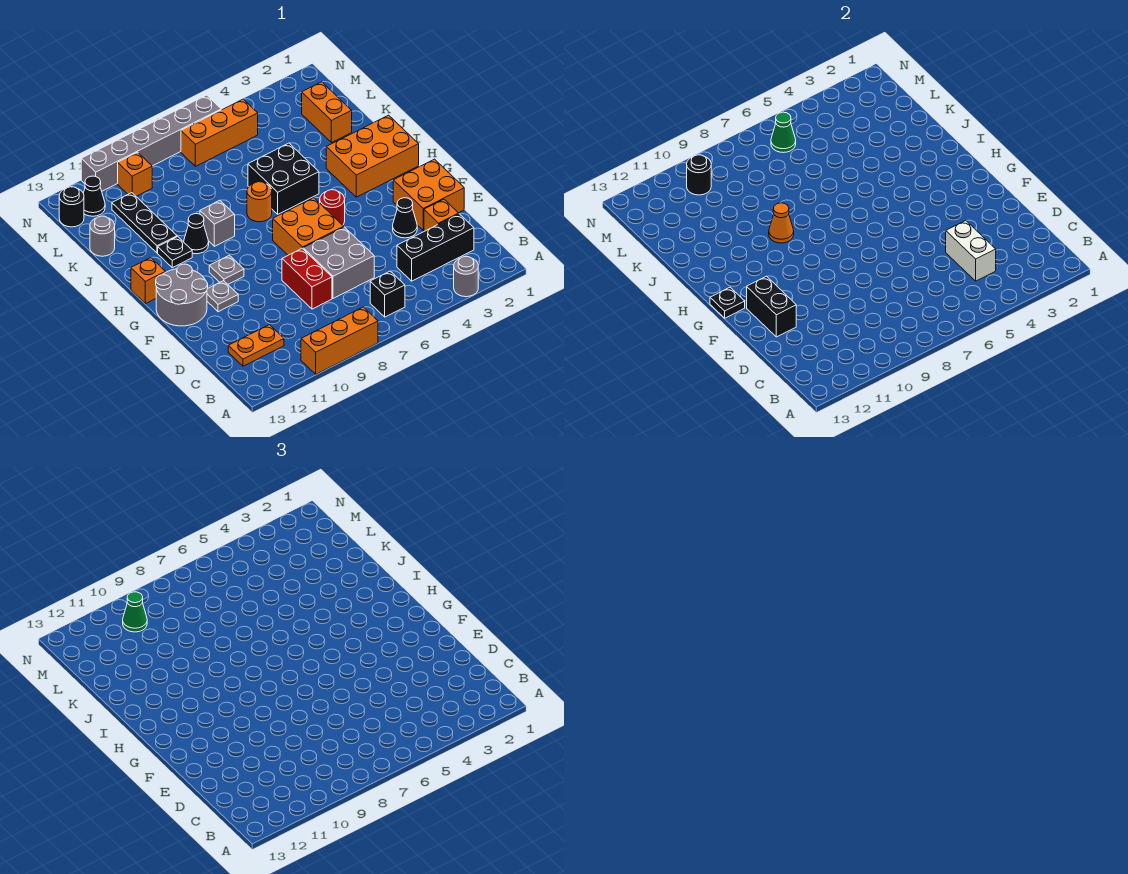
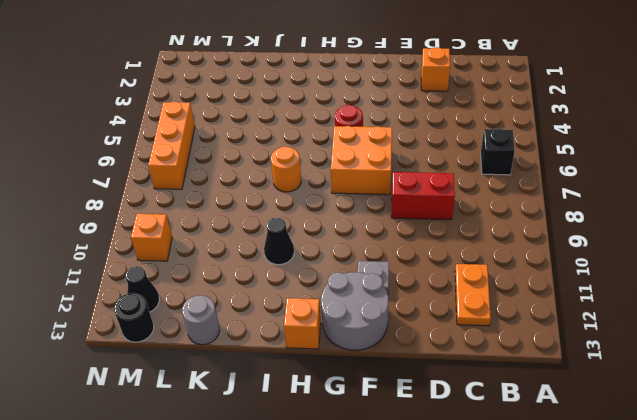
none -> grey round brick A3 level 1
none -> orange brick A8:A10 level 1
none -> black brick C2:C4 level 1
none -> grey brick D6:E7 level 1

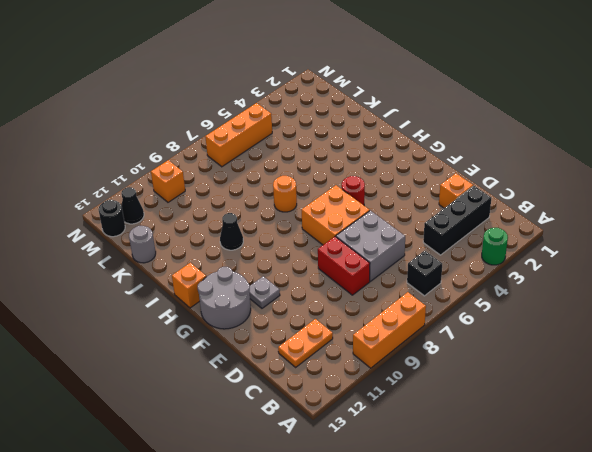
green round brick A3 level 1 -> grey round brick A3 level 1
none -> orange brick E1:F2 level 1
none -> black cone E3 level 1
none -> grey plate G10 level 1
none -> orange brick H1:I3 level 1

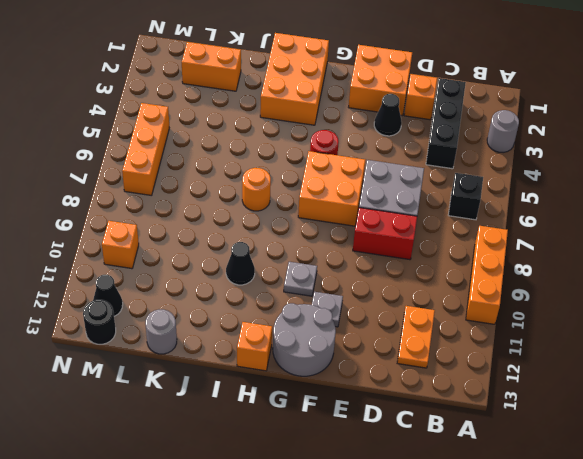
none -> black brick I5:J6 level 1
none -> grey brick I9 level 1
none -> black plate I11 level 1
none -> black plate J11:L11 level 1

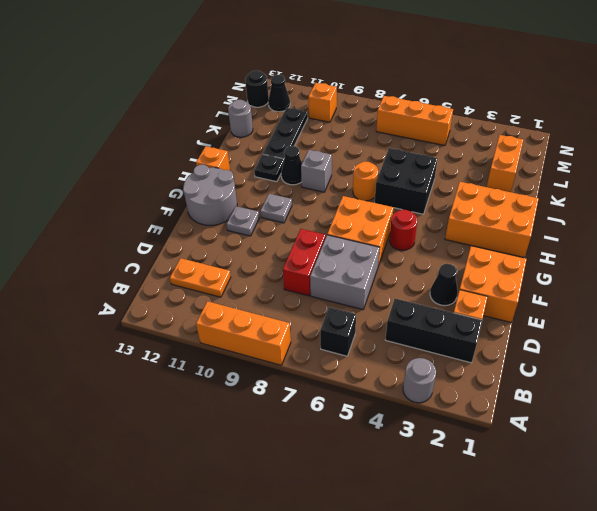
none -> grey brick N6:N11 level 1
none -> white brick C4:D4 level 2
none -> black brick E12:F12 level 2
none -> black plate G13 level 2

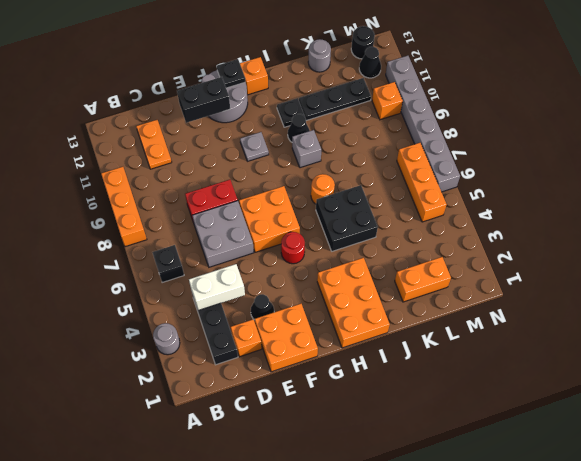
none -> grey plate F11 level 1
none -> orange cone I9 level 2
none -> green cone M6 level 2
none -> black round brick M10 level 2

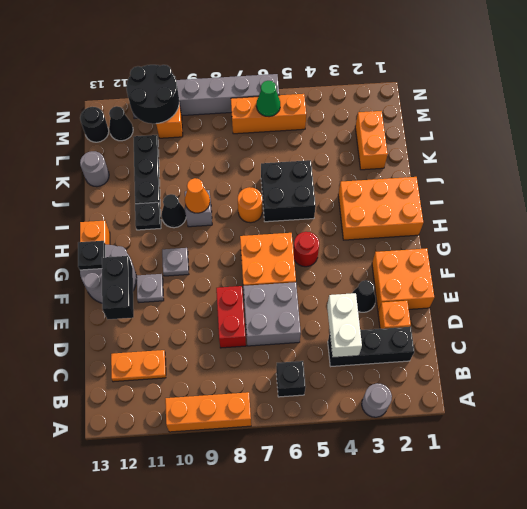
black round brick M10:N11 level 2 -> black round brick M10 level 2
none -> green cone M10 level 3

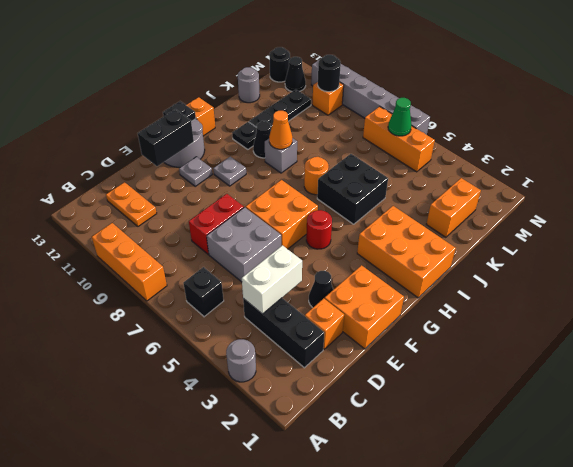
none -> green cone M10 level 3

